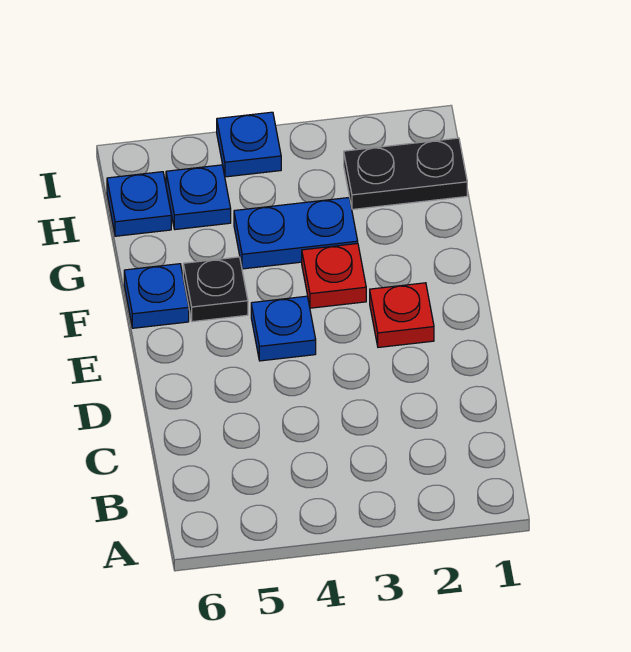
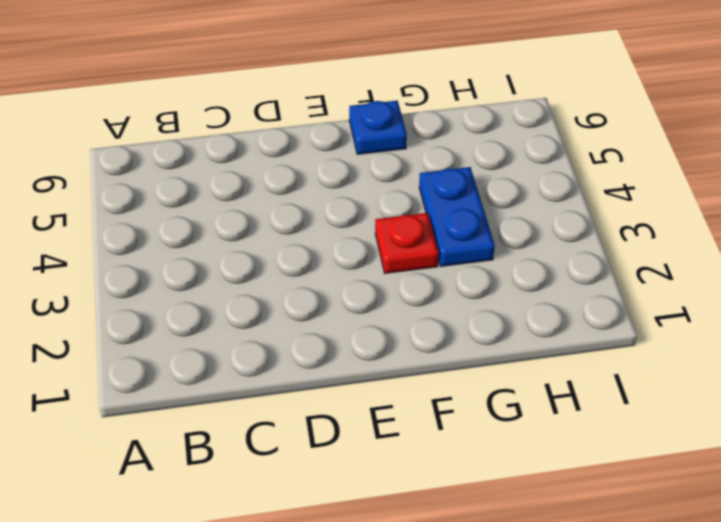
none -> red plate E2 level 1
none -> blue plate E4 level 1

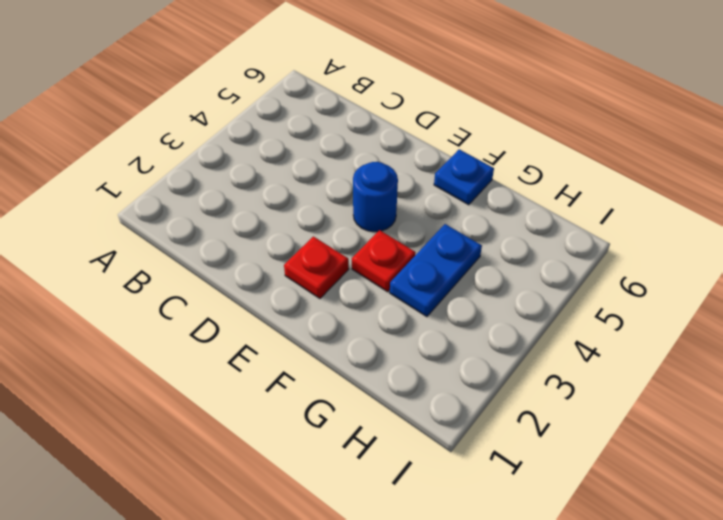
blue round brick E4 level 1 -> blue plate E4 level 1
none -> black plate F5 level 1
none -> black plate H1:H2 level 1

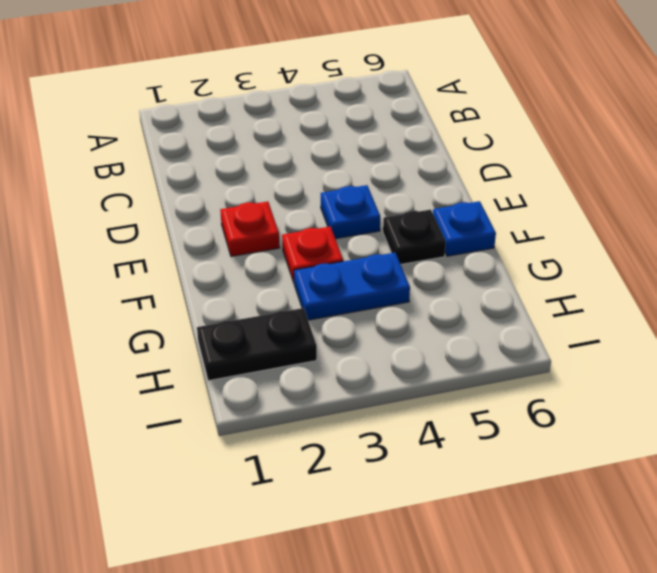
none -> blue plate H5 level 1
none -> blue plate H6 level 1

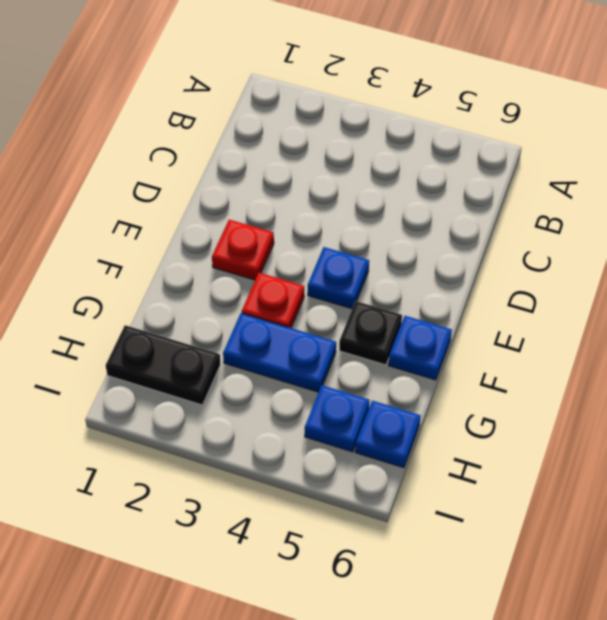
none -> blue plate I4 level 1

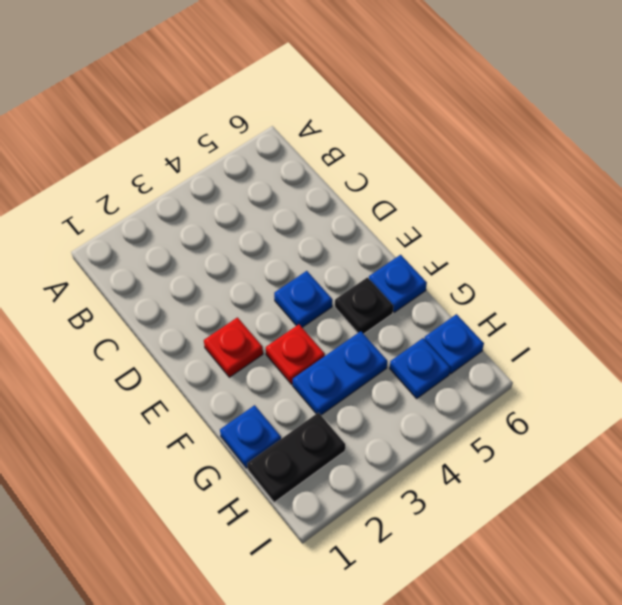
blue plate G1 level 1 -> blue plate I4 level 1

